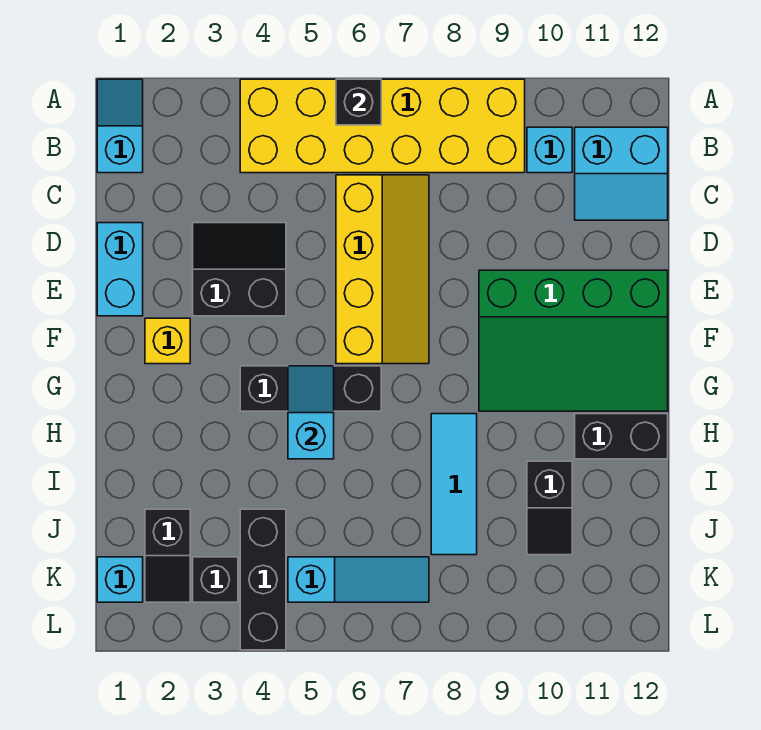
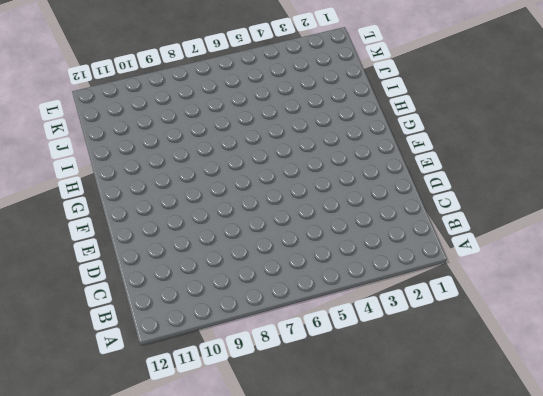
none -> cyan slope A1:B1 level 1 top B
none -> yellow brick A4:B9 level 1
none -> cyan brick B10 level 1

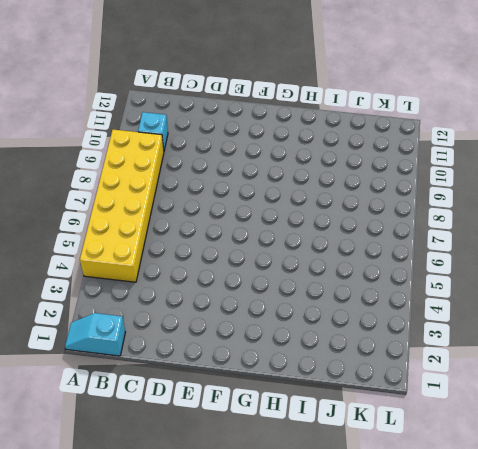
none -> cyan slope B11:C12 level 1 top B
none -> yellow slope C6:F7 level 1 top 6
none -> cyan brick D1:E1 level 1

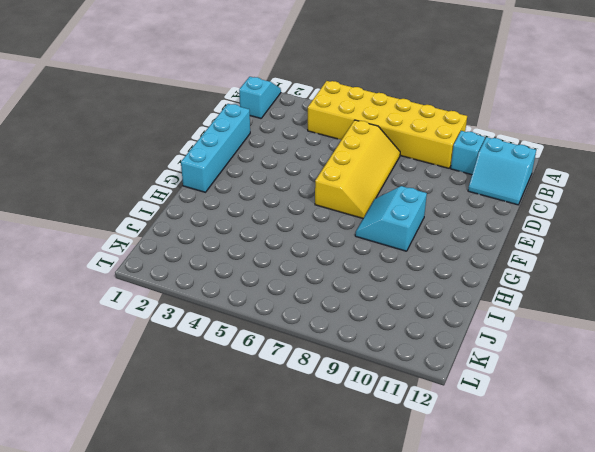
cyan brick D1:G1 level 1 -> cyan brick D1:E1 level 1
cyan slope F8:G9 level 1 top 9 -> green slope E9:G12 level 1 top E
none -> black slope D3:E4 level 1 top E
none -> yellow brick F2 level 1
none -> black brick G4:G6 level 1

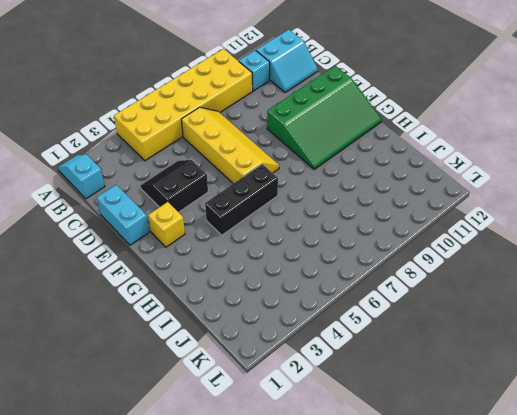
none -> cyan tile H8:J8 level 1
none -> black brick H11:H12 level 1
none -> black slope I10:J10 level 1 top I

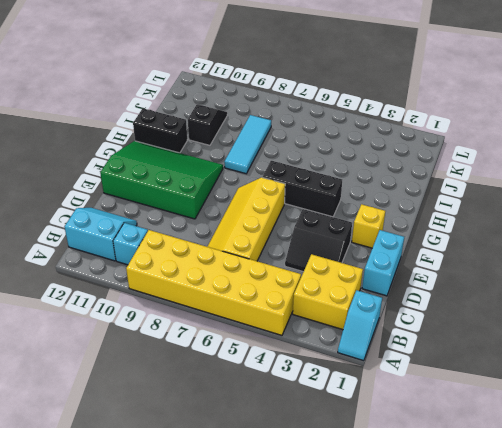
yellow brick B2:C3 level 1 -> none
none -> black slope J2:K2 level 1 top J
none -> black brick J4:L4 level 1
none -> cyan brick K1 level 1

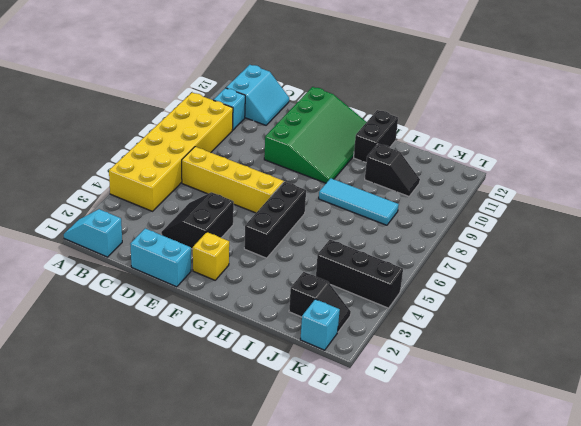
none -> black brick K3 level 1
none -> cyan slope K5:K7 level 1 top 5
none -> black brick A6 level 2

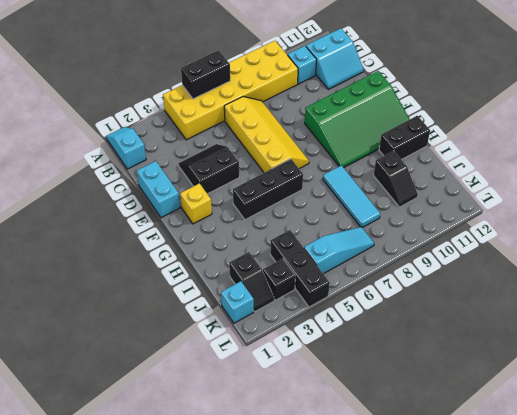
black brick A5:A6 level 2 -> black brick A6 level 2
none -> cyan slope G5:H5 level 2 top H

